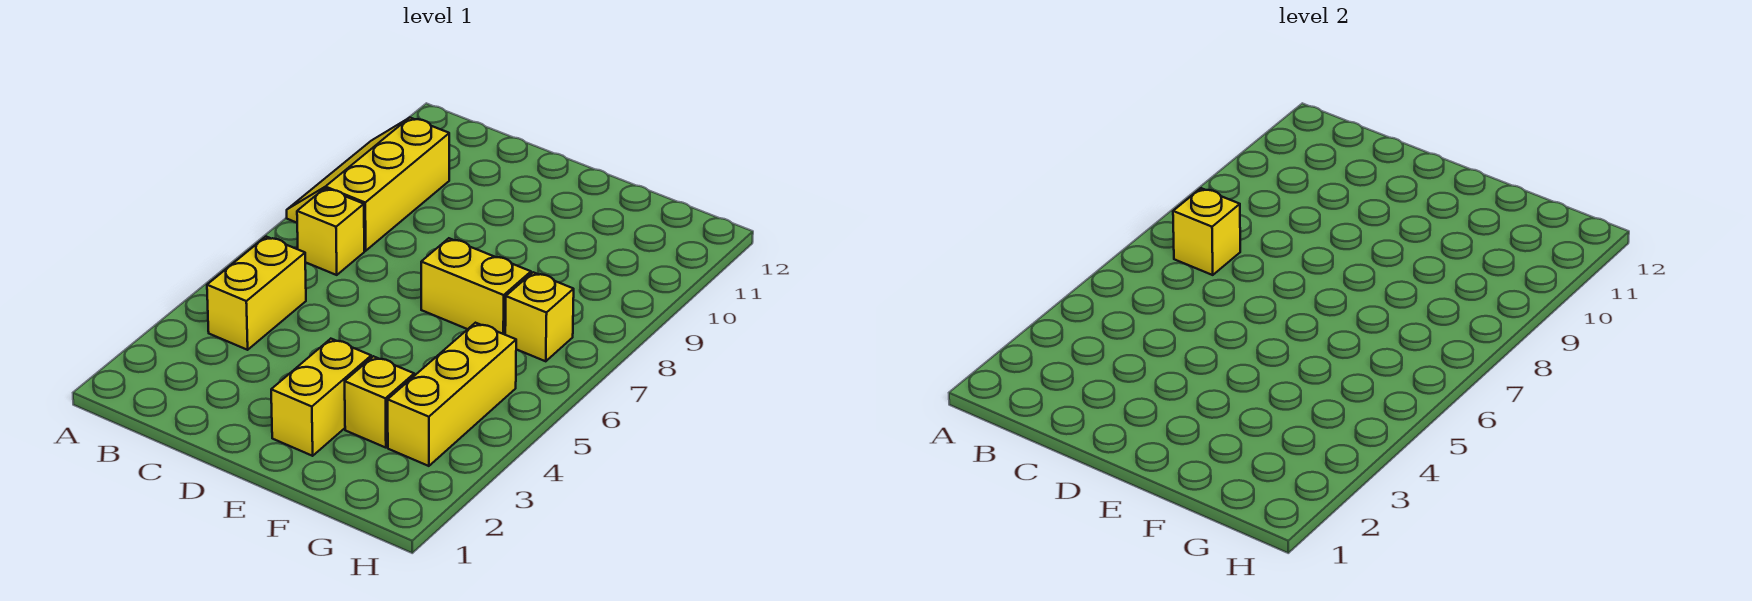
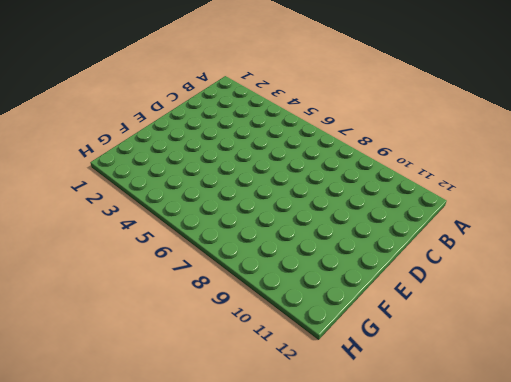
none -> yellow slope A8:B10 level 1 top B
none -> yellow brick B4:B5 level 1

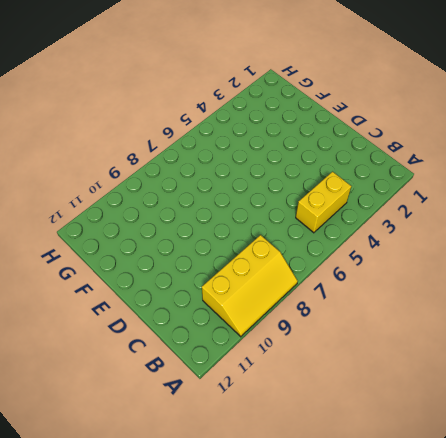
none -> yellow brick B7 level 1
none -> yellow brick E2:E3 level 1

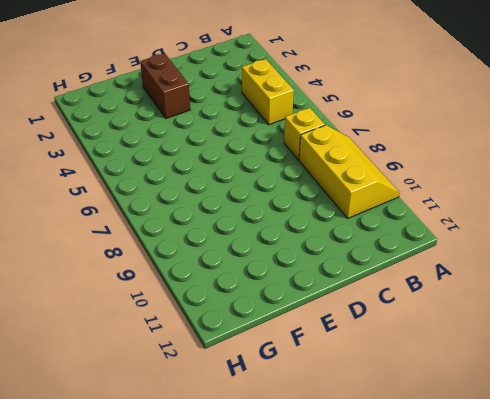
brown brick E2:E3 level 1 -> yellow brick E2:E3 level 1
none -> yellow brick E7:F7 level 1
none -> yellow brick F3 level 1

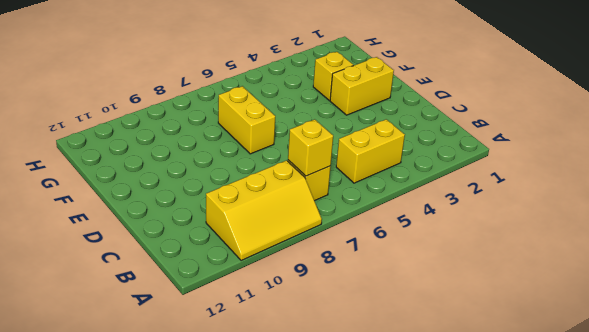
none -> yellow brick G3:G5 level 1
none -> yellow brick G7 level 1

